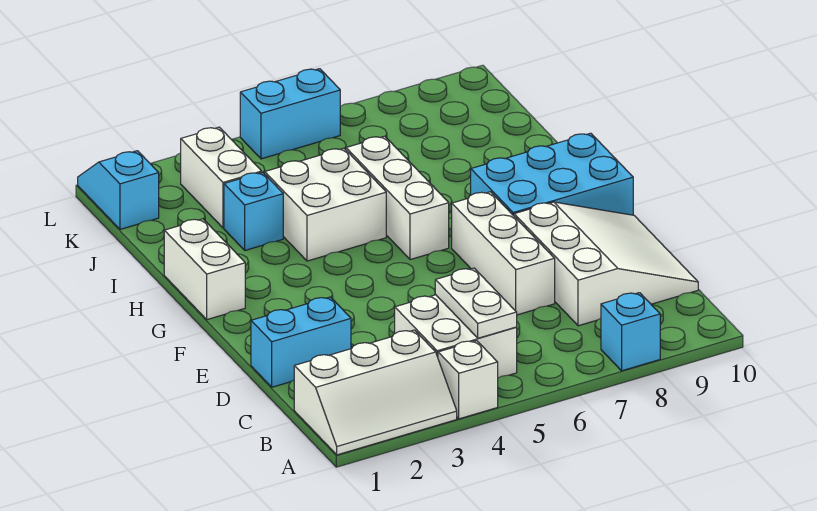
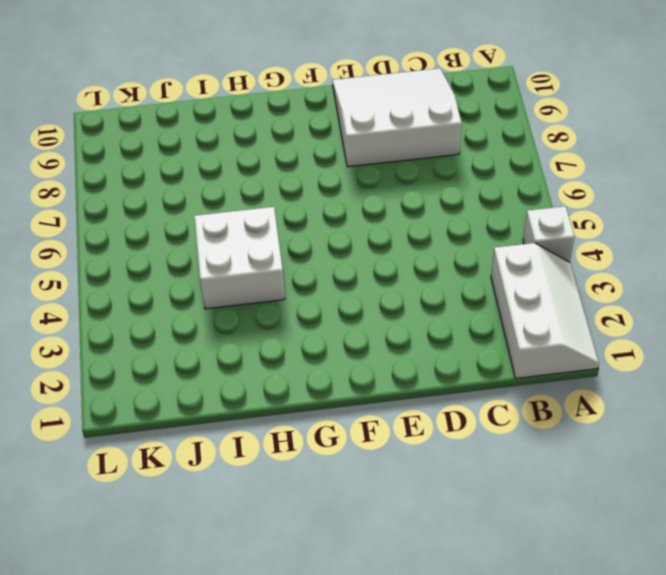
none -> cyan brick A8 level 1
none -> white brick B4:C5 level 1
none -> cyan brick D1:D2 level 1

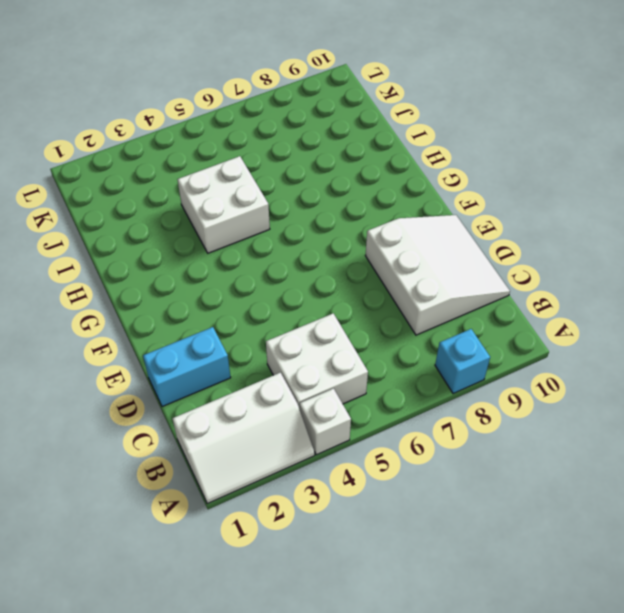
none -> white brick D7:F7 level 1
none -> cyan brick F8:G10 level 1
none -> white brick G1:H1 level 1

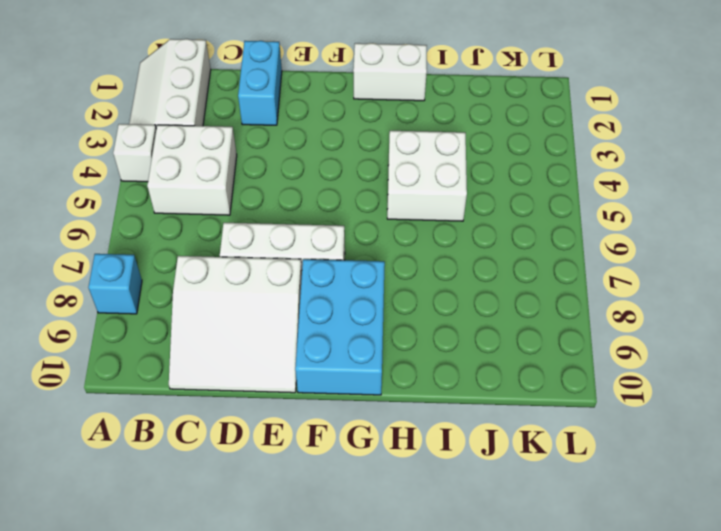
none -> white brick G6:I6 level 1
none -> cyan brick I3 level 1
none -> white brick J3:K3 level 1

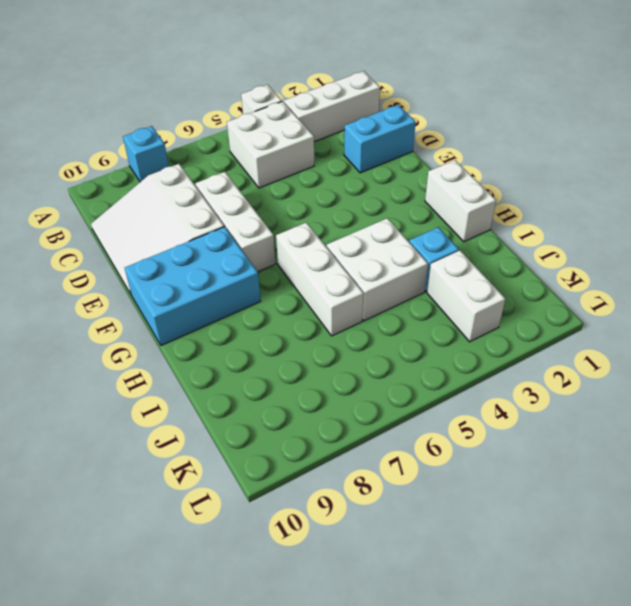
none -> cyan slope K1:L1 level 1 top K
none -> cyan brick L5:L6 level 1
none -> white plate B5:C5 level 2

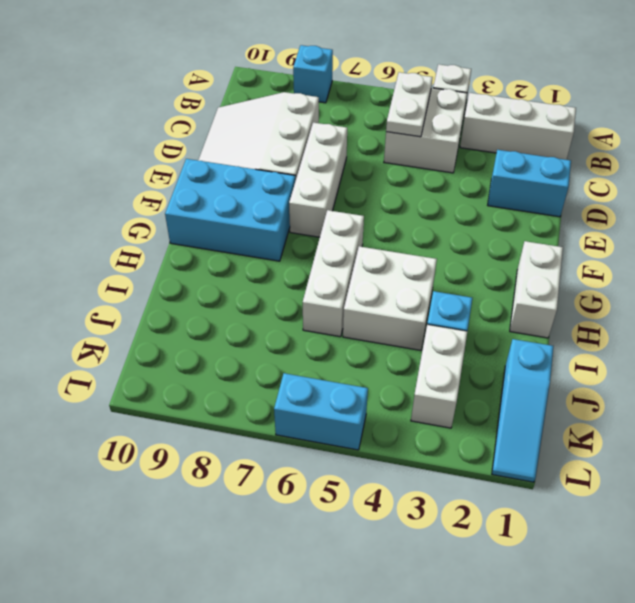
cyan slope J1:L1 level 1 top J -> cyan slope K1:L1 level 1 top K

